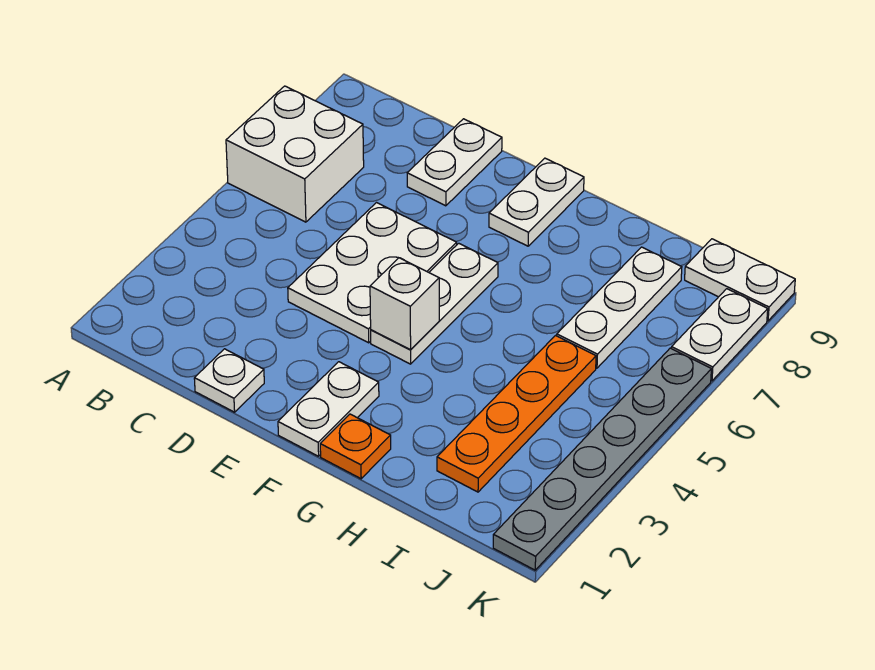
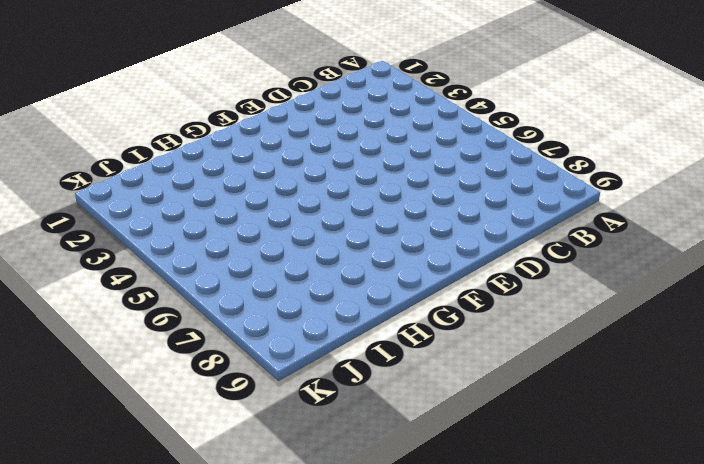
none -> white brick A6:B7 level 1
none -> white plate D1 level 1
none -> white plate D4:E6 level 1

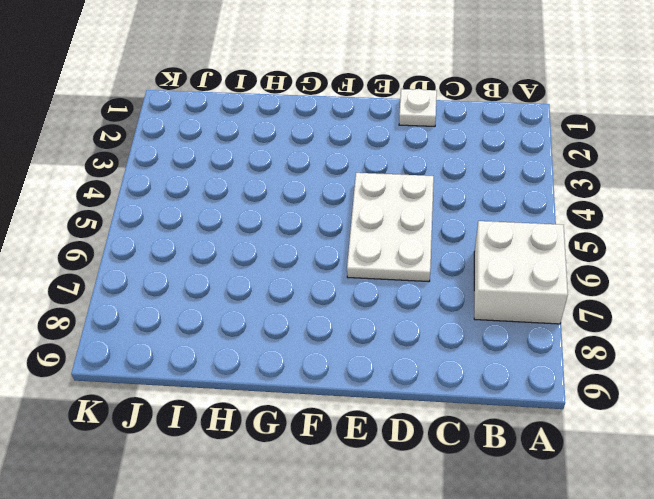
none -> white plate D8:D9 level 1
none -> white plate F1:F2 level 1
none -> white plate F4:F6 level 1

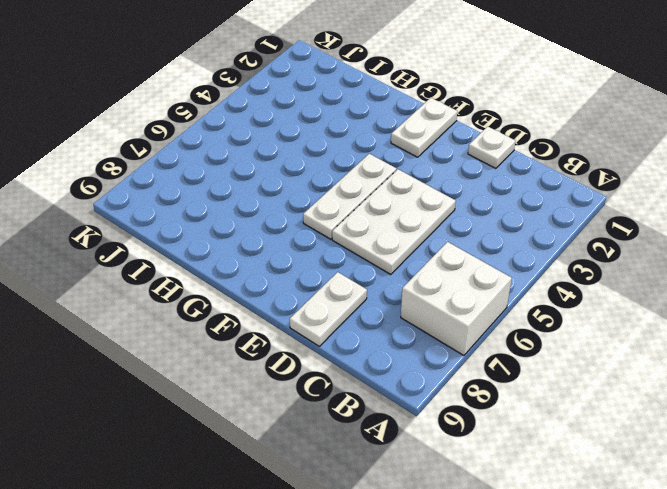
none -> white plate F8:F9 level 1
none -> orange plate G1 level 1
none -> orange plate I2:I5 level 1

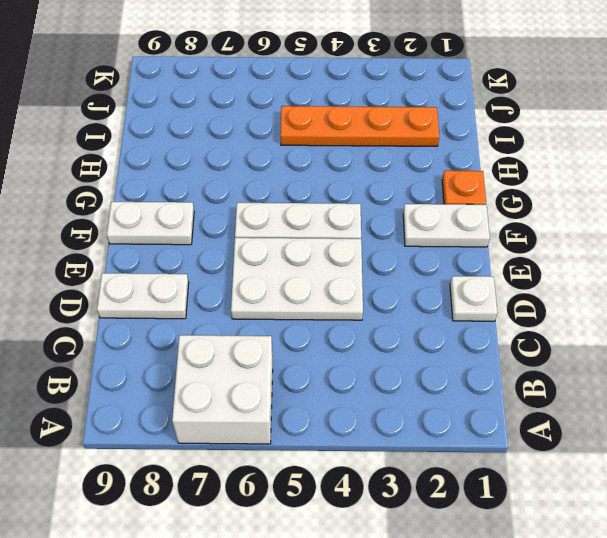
none -> white plate I6:I8 level 1
none -> white plate J9:K9 level 1
none -> grey plate K1:K6 level 1

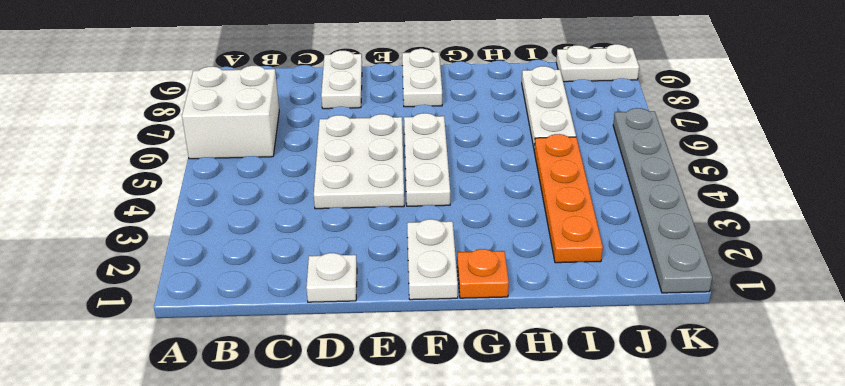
none -> white plate K7:K8 level 1
none -> white brick F4 level 2

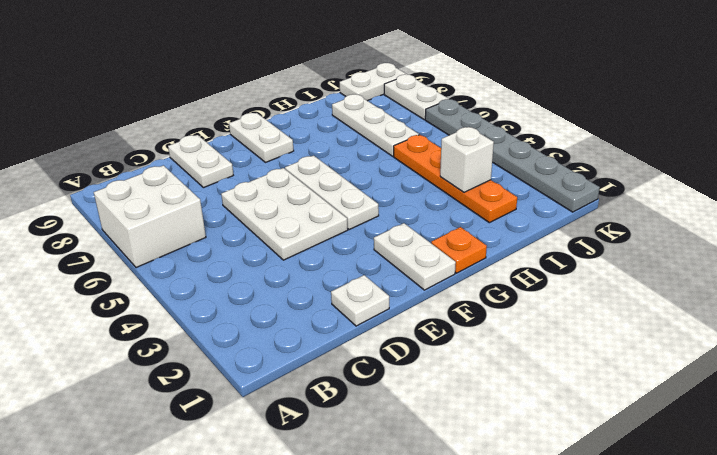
white brick I3 level 2 -> white brick F4 level 2

